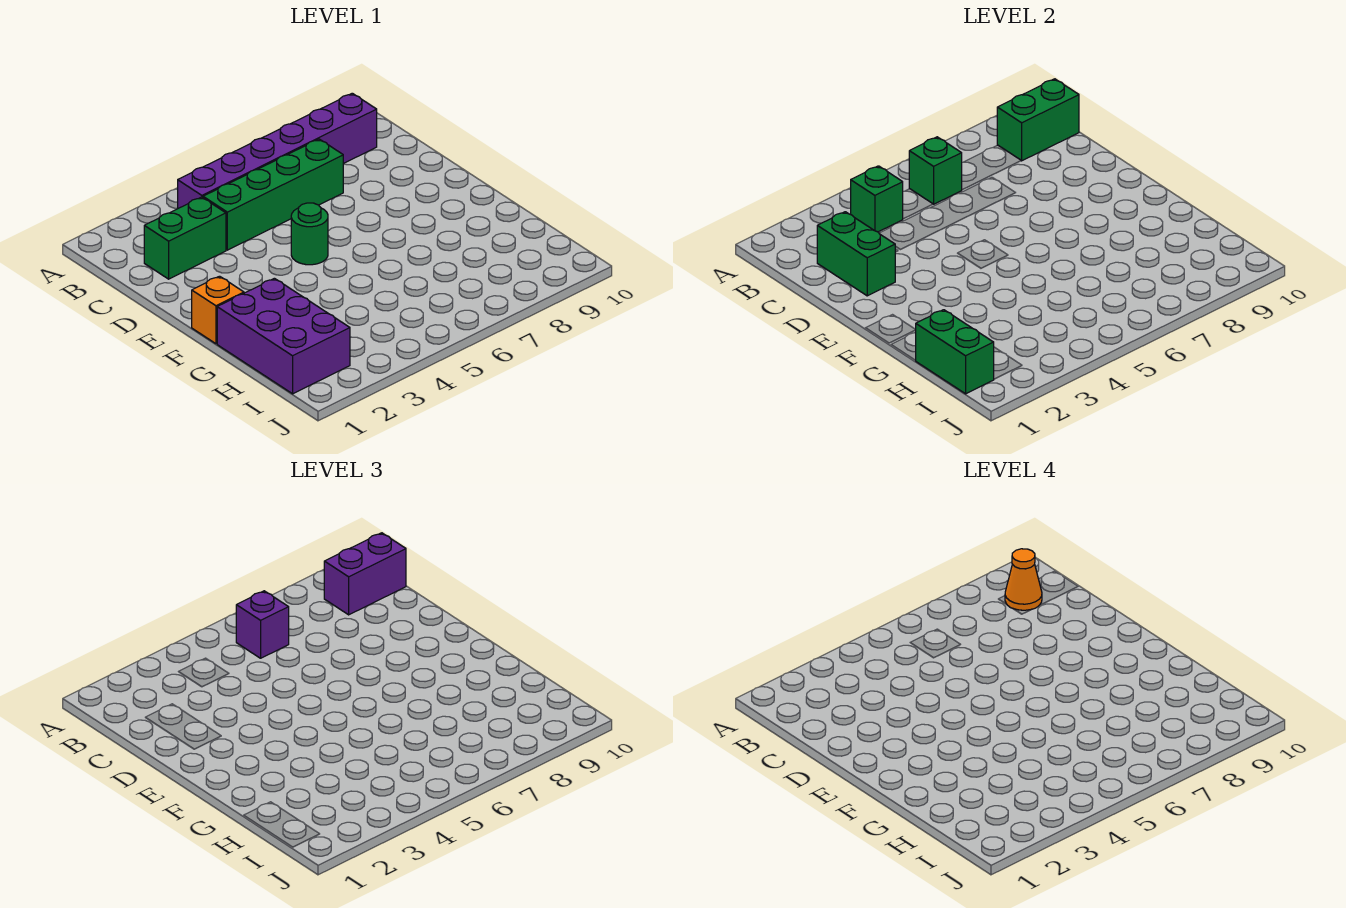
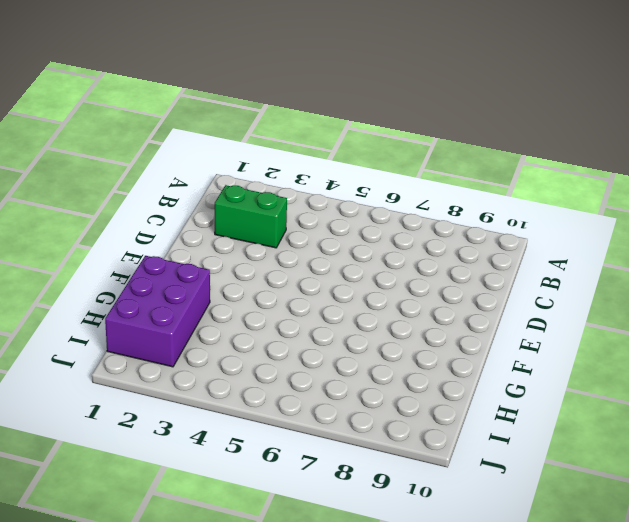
none -> purple brick B4:B9 level 1
none -> green brick C4:C7 level 1
none -> green round brick E5 level 1

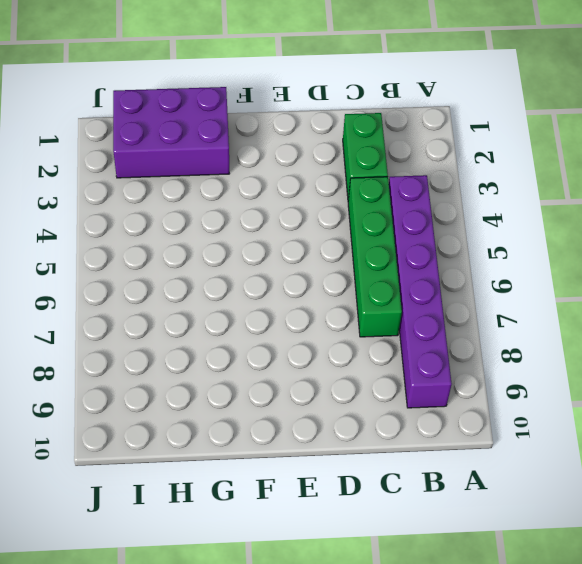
none -> green round brick E5 level 1
none -> orange brick F1 level 1
none -> green brick B4 level 2

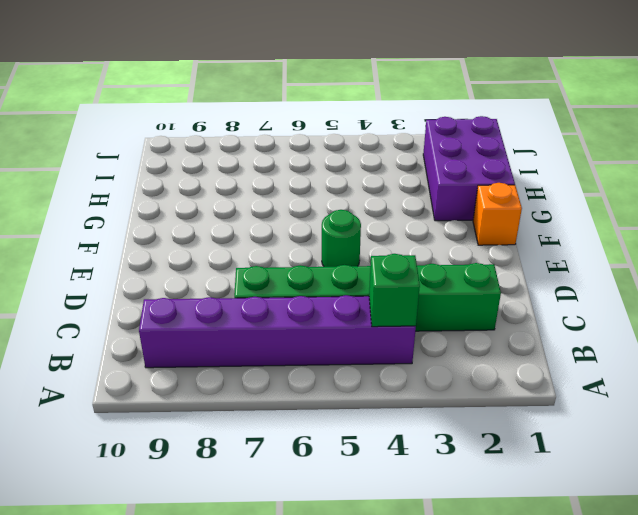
none -> green brick B6 level 2
none -> green brick B9:B10 level 2
none -> green brick C2:D2 level 2

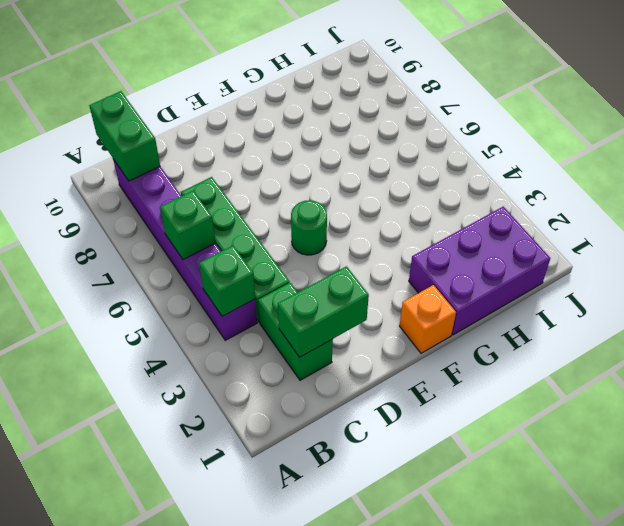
none -> green brick H1:I1 level 2
none -> purple brick B6 level 3
none -> purple brick B9:B10 level 3

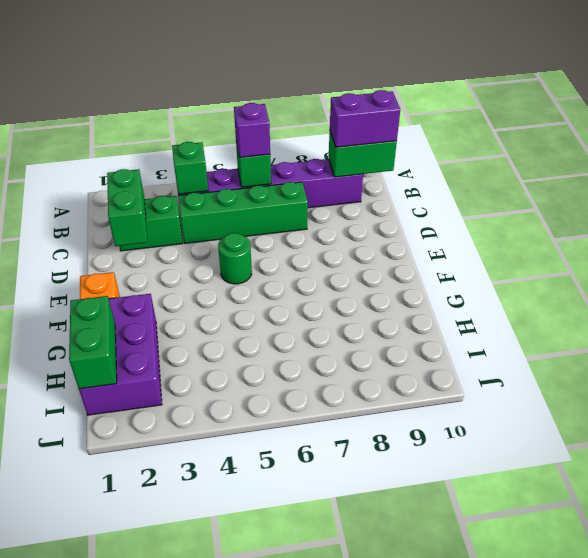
none -> orange cone B9 level 4

